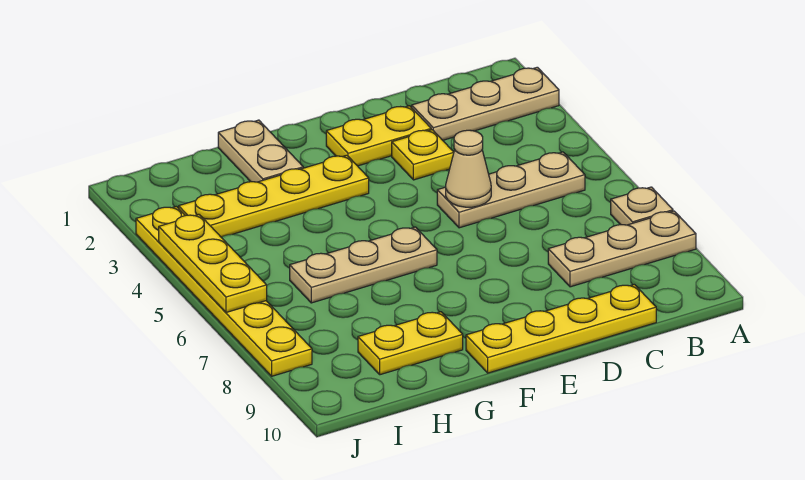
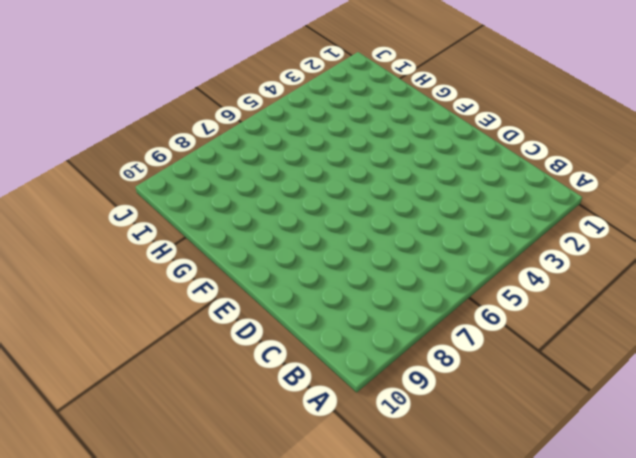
none -> tan plate A2:C2 level 1
none -> tan plate A7 level 1
none -> tan plate A8:C8 level 1

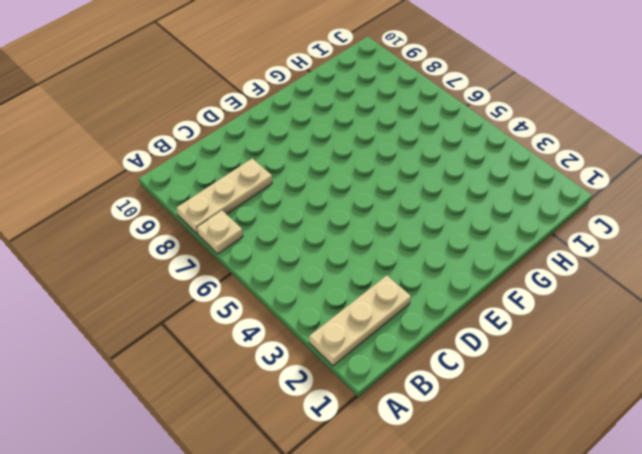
none -> tan plate B5:D5 level 1
none -> yellow plate C10:F10 level 1
none -> yellow plate D2:E2 level 1

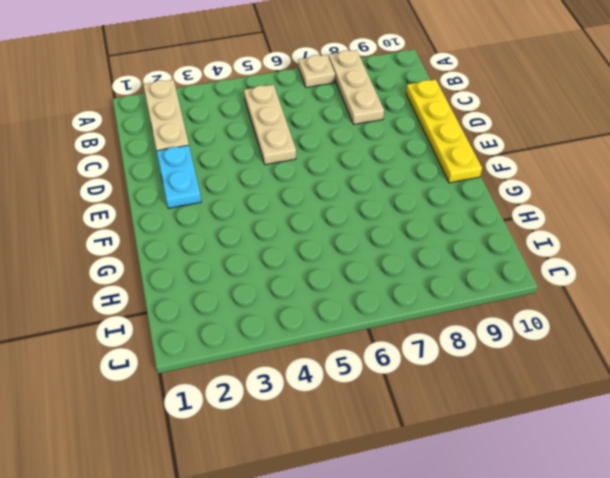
cyan plate D2:E2 level 1 -> yellow plate D2:E2 level 1
none -> yellow plate D3 level 1
none -> yellow plate F3:I3 level 1
none -> tan plate F6:H6 level 1

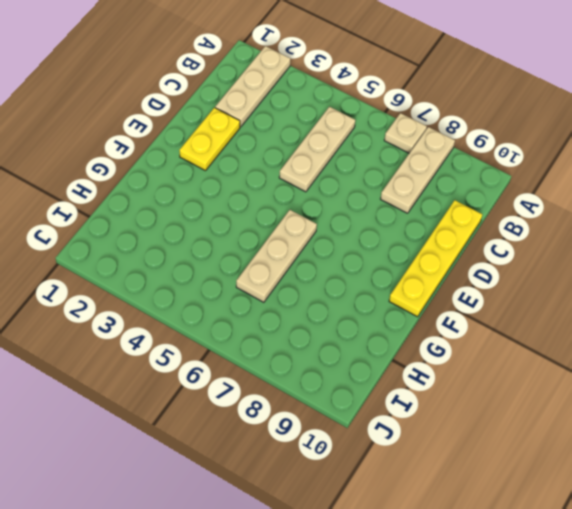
none -> yellow plate D3 level 1
none -> yellow plate F3:I3 level 1
none -> tan plate G1:G2 level 1

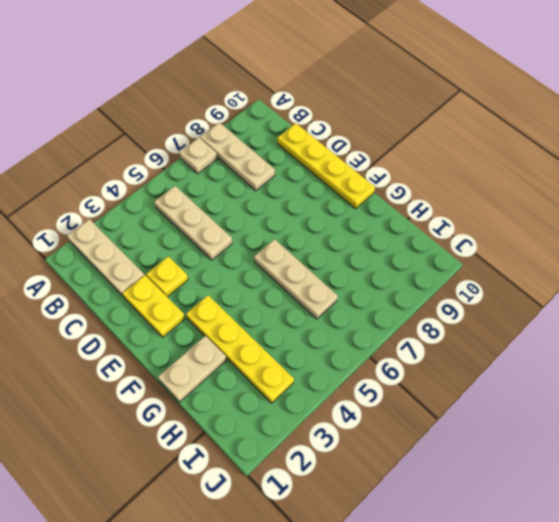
none -> yellow plate G9:H9 level 1
none -> yellow plate J3:J8 level 1
none -> tan cone D5 level 2

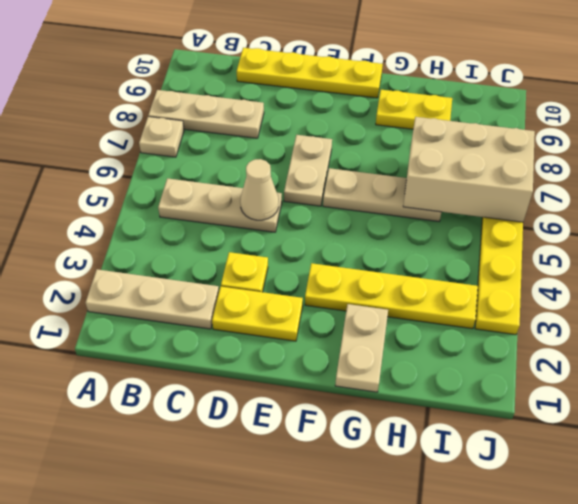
tan plate E6:E7 level 1 -> none
tan brick H6:J7 level 2 -> yellow plate J4:J6 level 2

